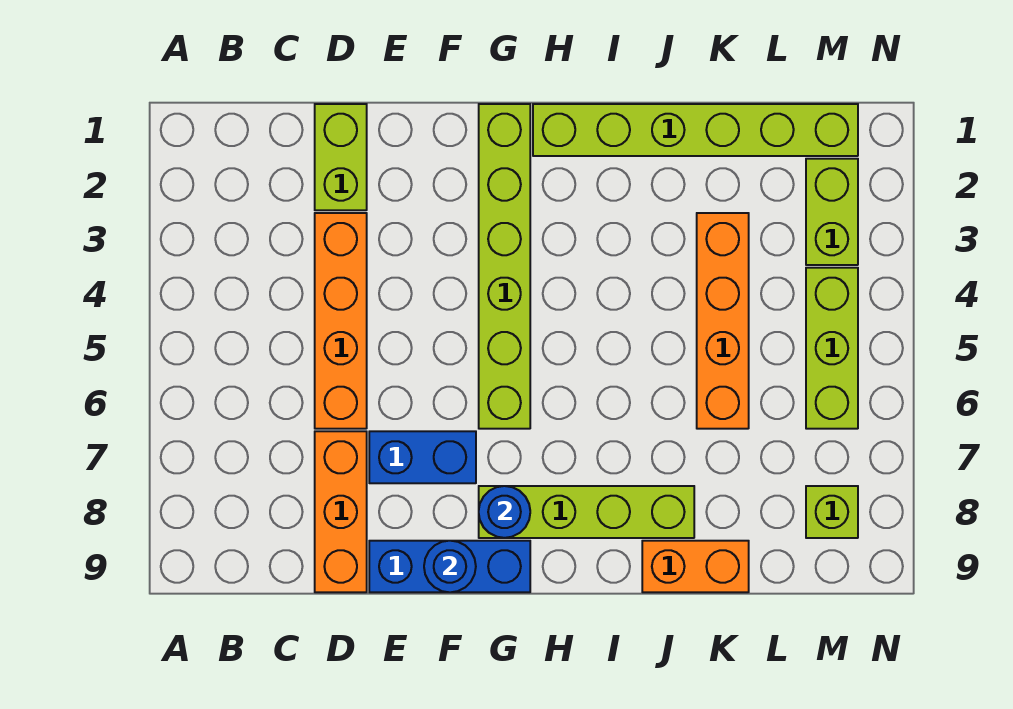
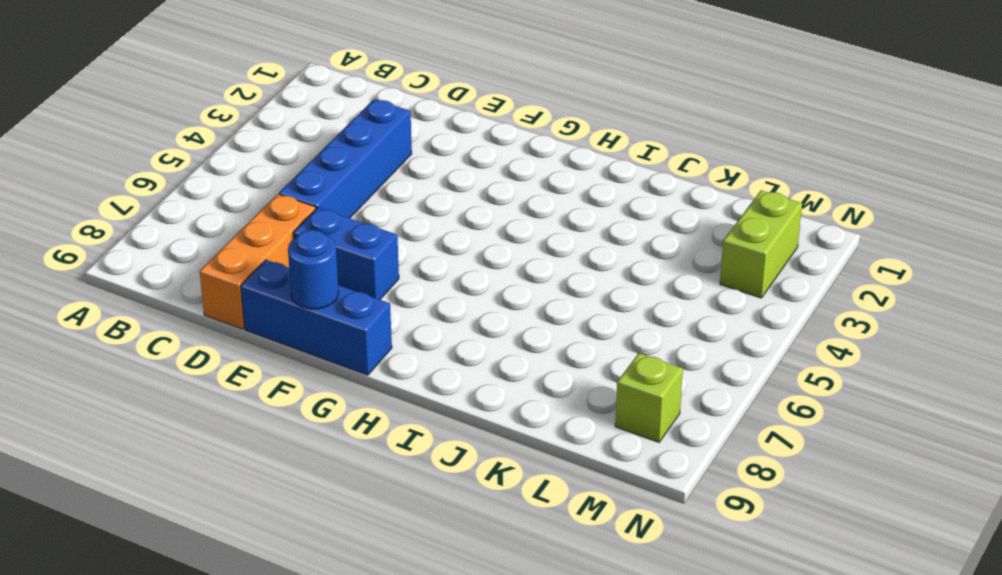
blue brick D3:D6 level 1 -> orange brick D3:D6 level 1
none -> lime brick D1:D2 level 1
none -> lime brick G1:G6 level 1
none -> lime brick G8:J8 level 1

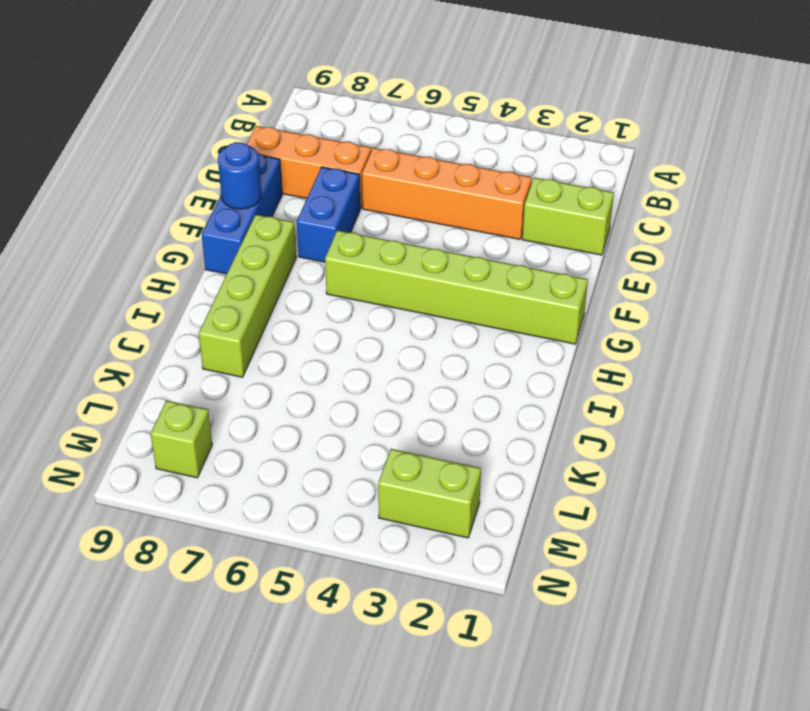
none -> lime brick H1:M1 level 1
none -> orange brick J9:K9 level 1
none -> orange brick K3:K6 level 1

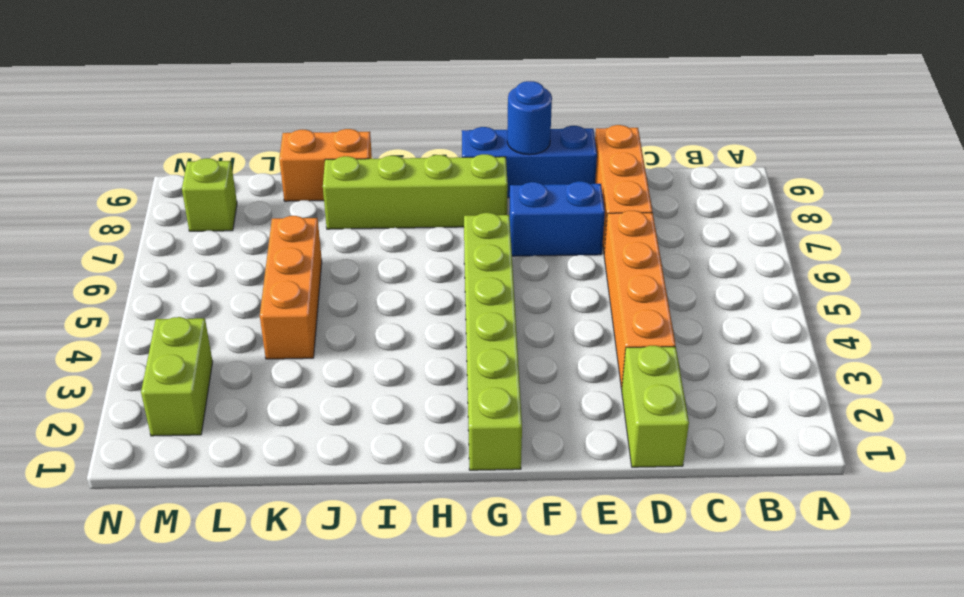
orange brick K4:K6 level 1 -> orange brick K3:K6 level 1
none -> lime brick H1:M1 level 1
none -> lime brick M4:M6 level 1
none -> blue round brick G8 level 2

